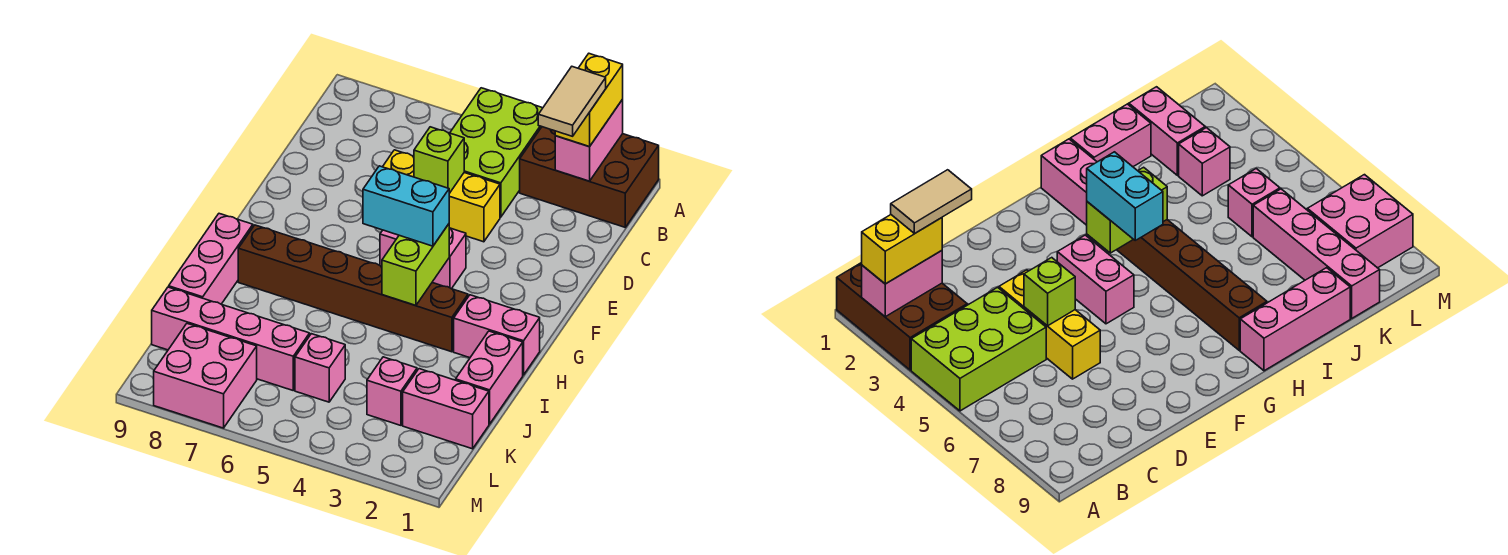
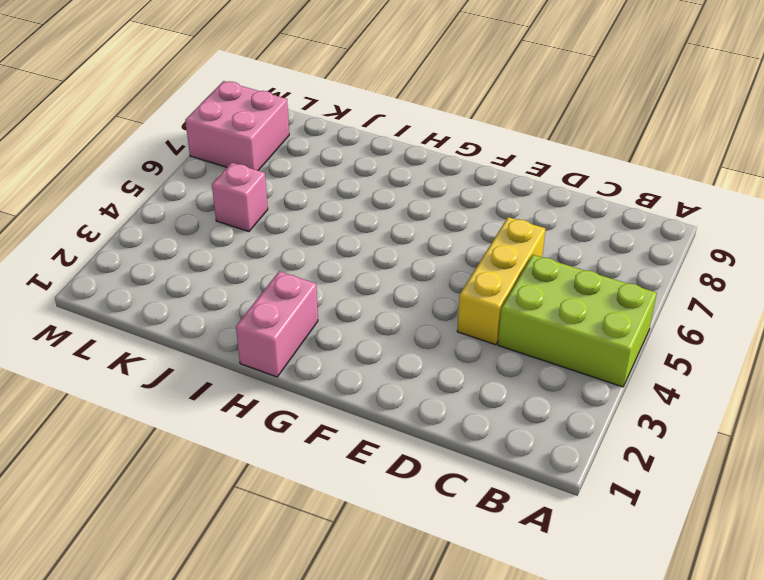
none -> brown brick A1:B3 level 1
none -> pink brick F4:F5 level 1
none -> brown brick H3:H8 level 1

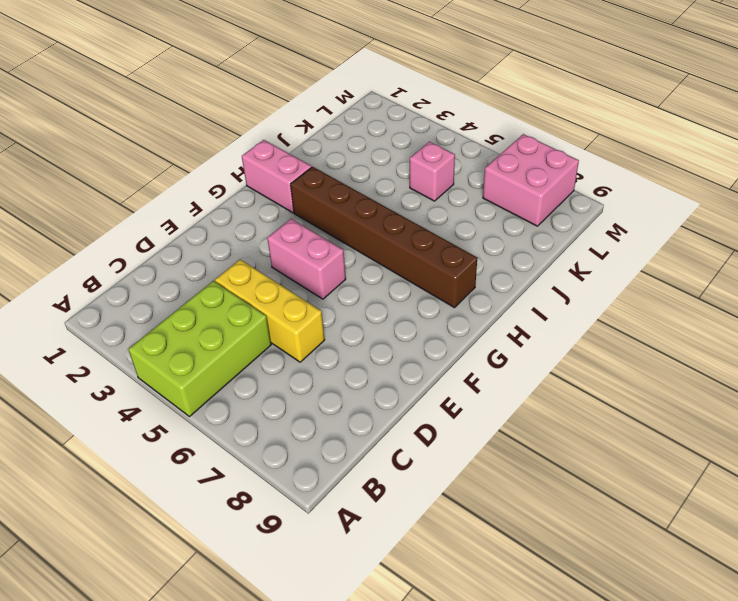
none -> brown brick A1:B3 level 1
none -> pink brick H9:J9 level 1
none -> pink brick I1:J1 level 1

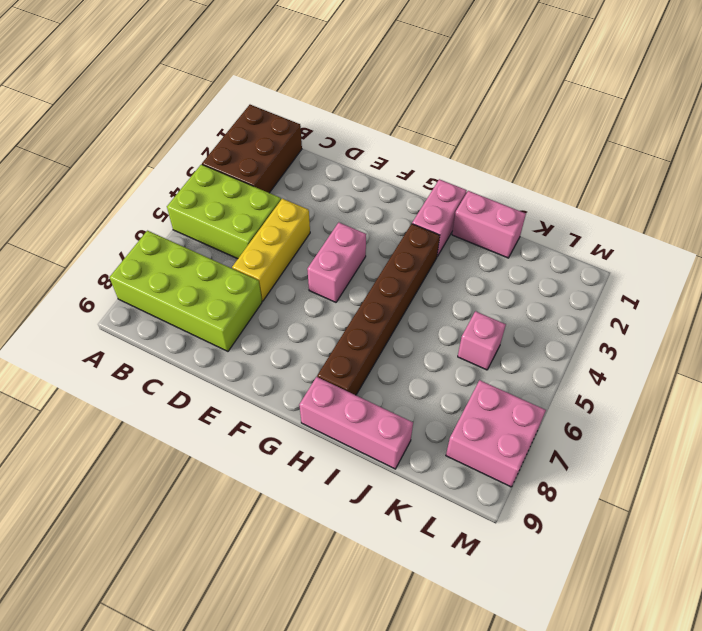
lime brick A7:D8 level 1 -> none
none -> pink brick K1:K2 level 1
none -> pink brick K3 level 1
none -> pink brick K6:K9 level 1

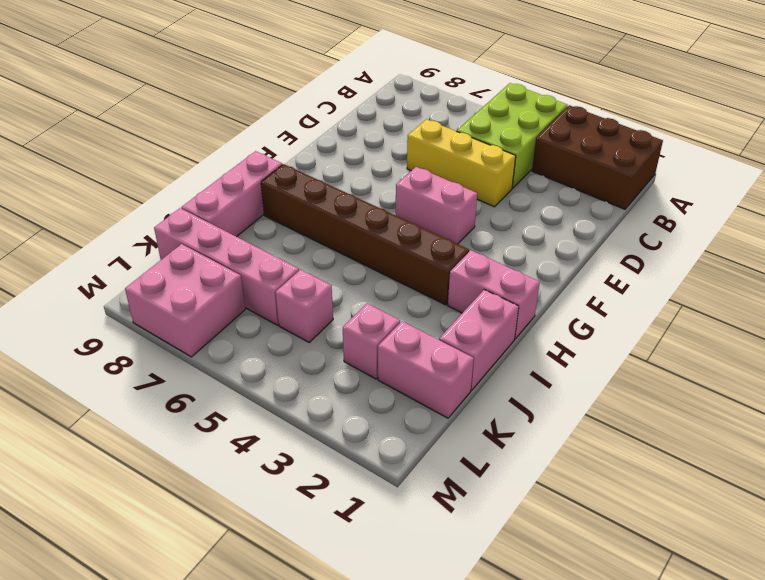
none -> pink brick A2:B2 level 2
none -> lime brick D5 level 2
none -> lime brick G4:H4 level 2

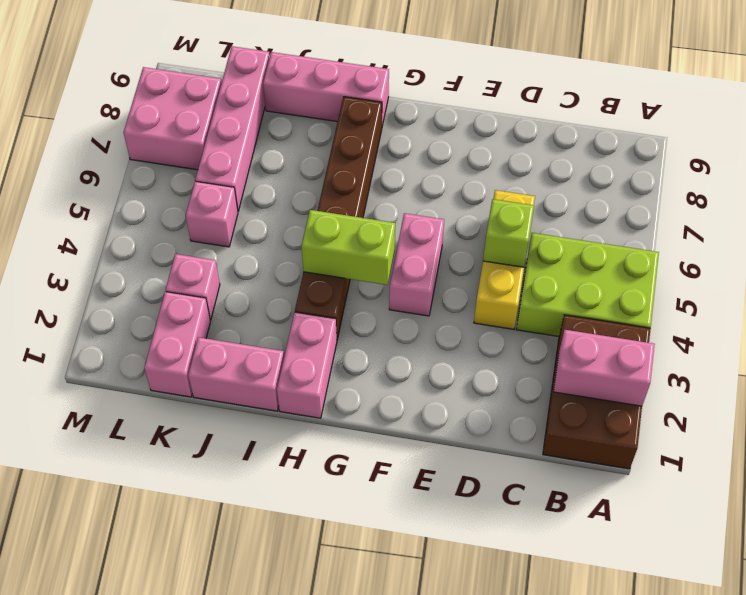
none -> yellow brick A2:B2 level 3
none -> cyan brick G4:G5 level 3
none -> tan tile B2:C2 level 4

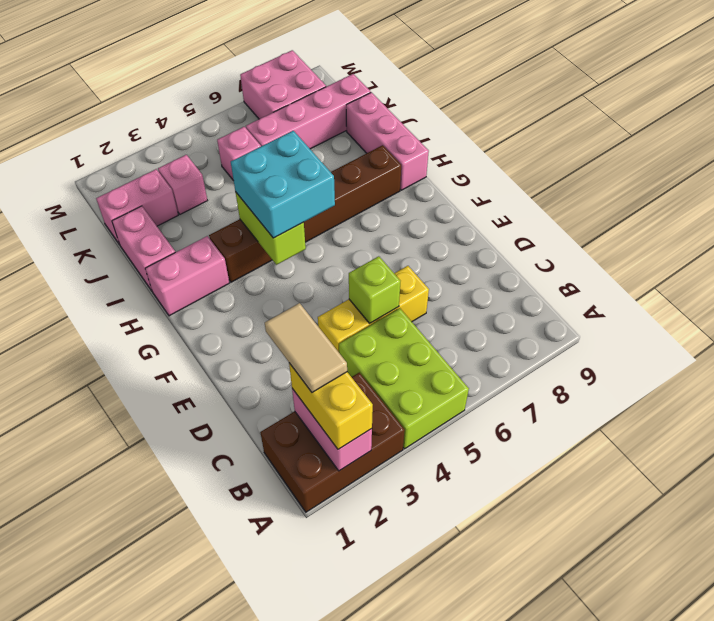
cyan brick G4:H5 level 3 -> cyan brick G4:G5 level 3
none -> pink brick F4:F5 level 1

